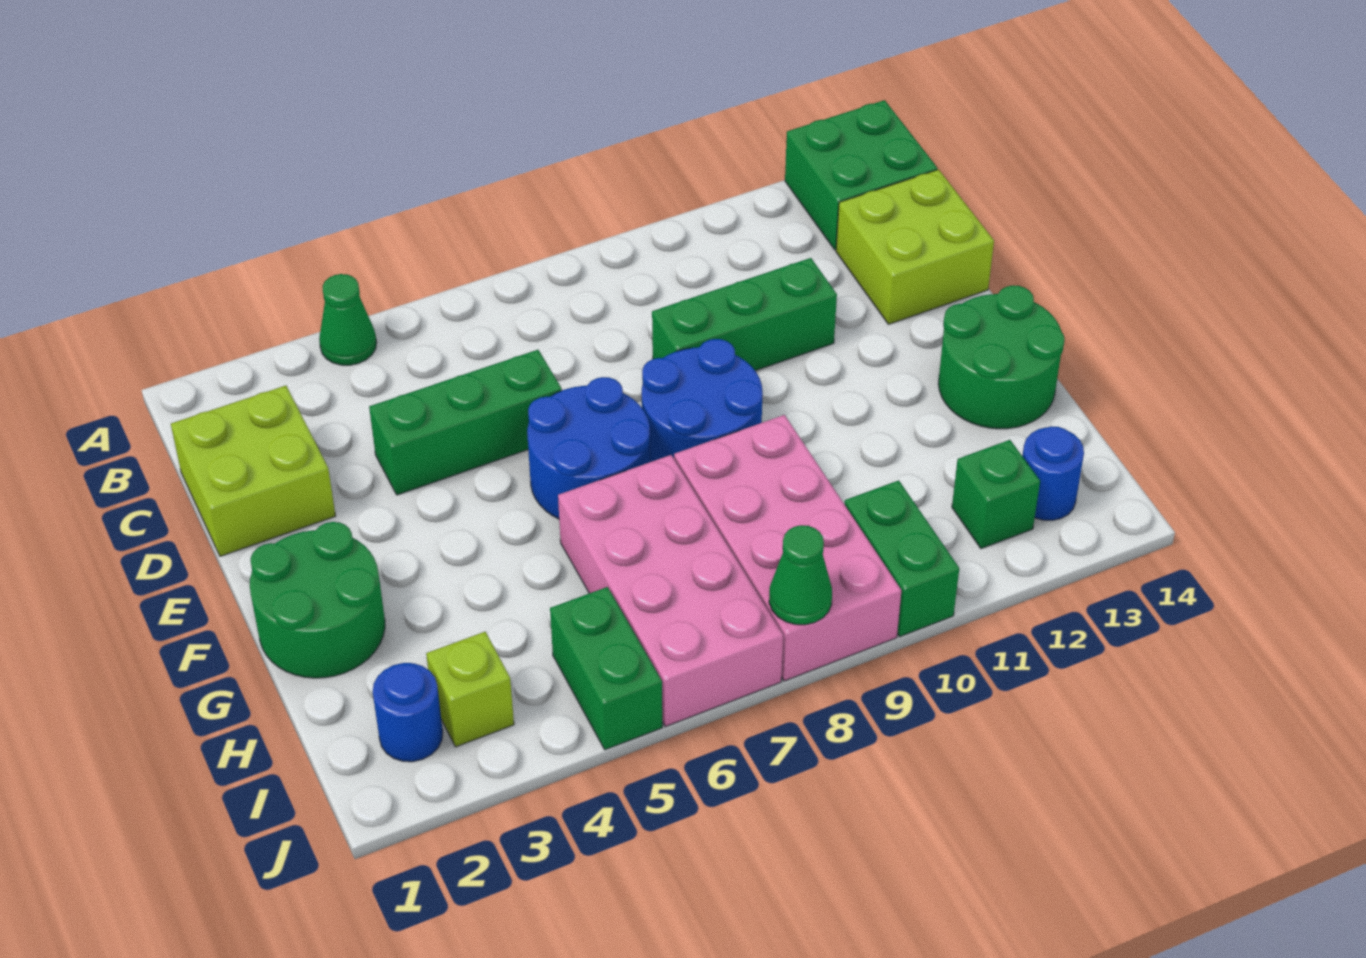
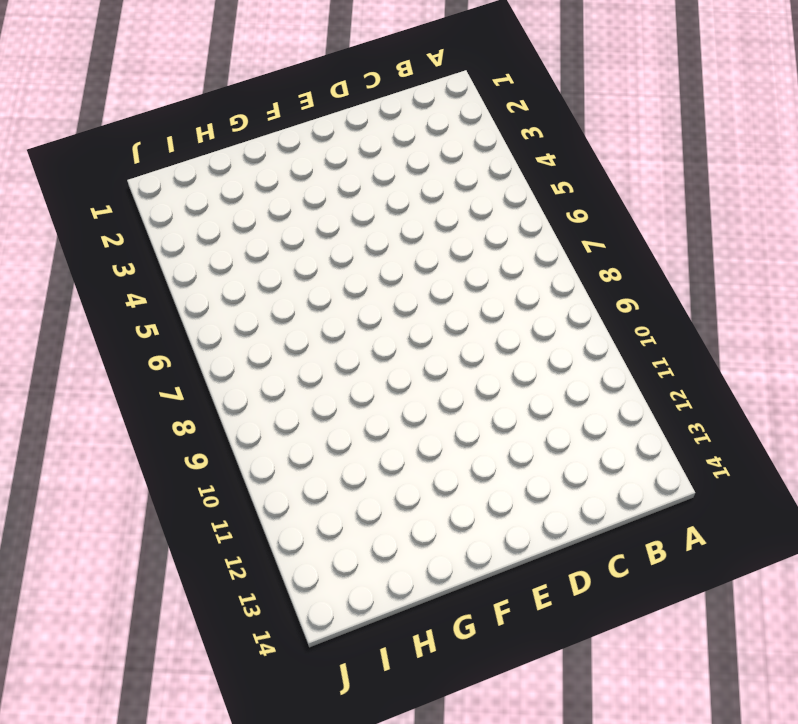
none -> green cone A4 level 1
none -> green brick A13:B14 level 1
none -> lime brick C1:D2 level 1

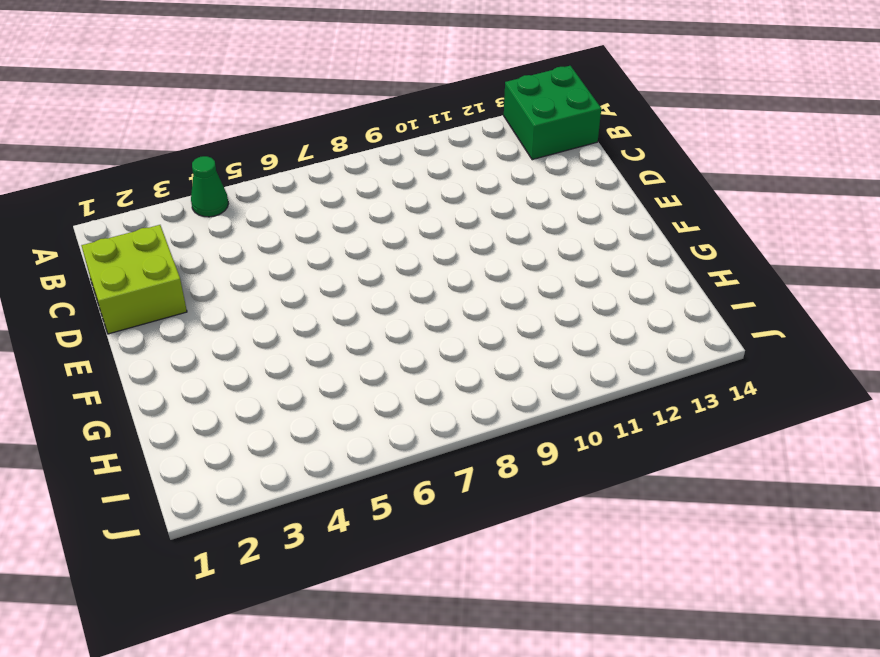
none -> lime brick C13:D14 level 1
none -> green brick D4:D6 level 1
none -> green brick D9:D11 level 1

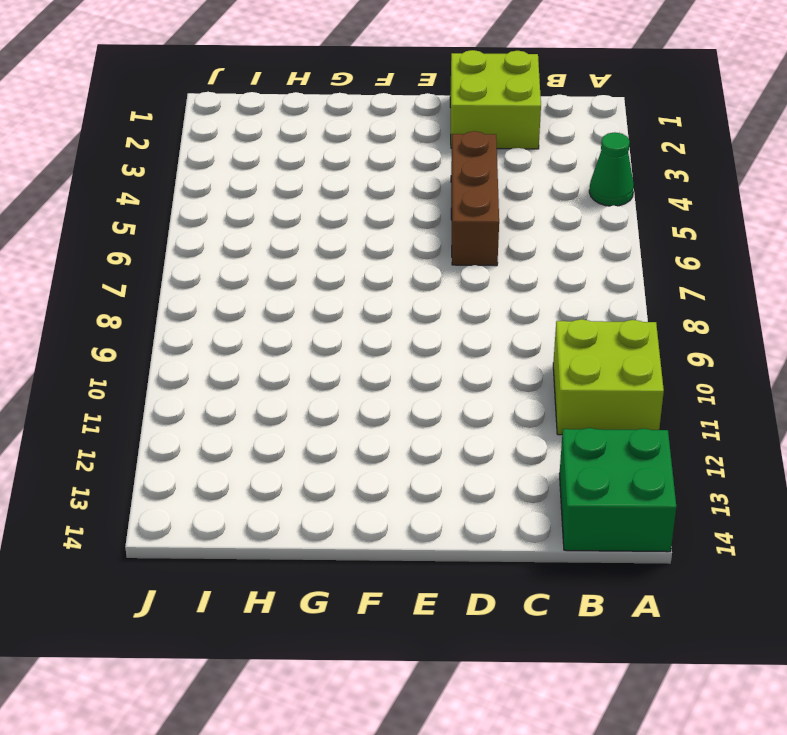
lime brick A10:B11 level 1 -> lime brick C13:D14 level 1
brown brick D4:D6 level 1 -> green brick D4:D6 level 1
none -> green brick D9:D11 level 1
none -> blue round brick E6:F7 level 1
none -> blue round brick E8:F9 level 1

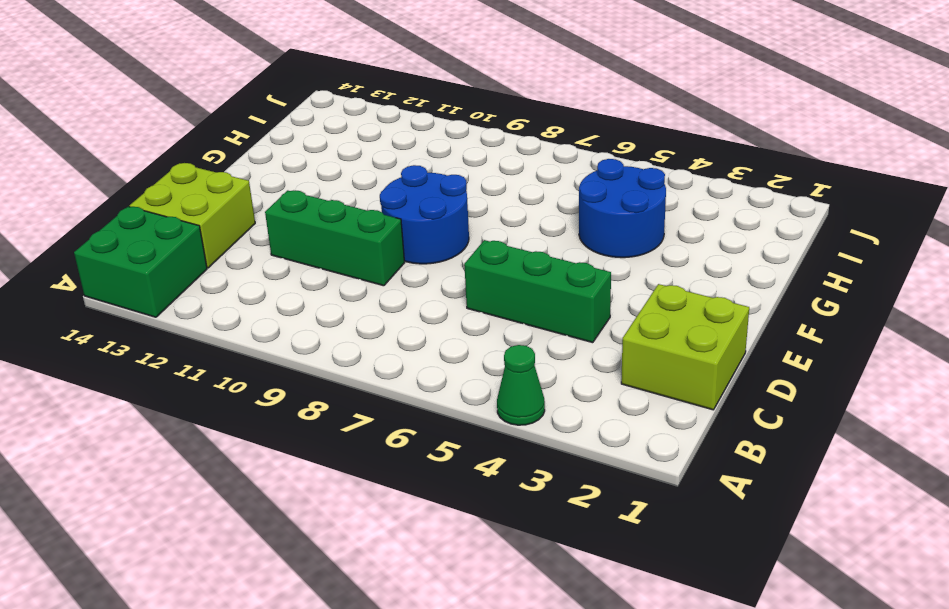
blue round brick G4:H5 level 1 -> blue round brick E6:F7 level 1
none -> green round brick F1:G2 level 1
none -> green round brick F13:G14 level 1
none -> pink brick G6:J7 level 1

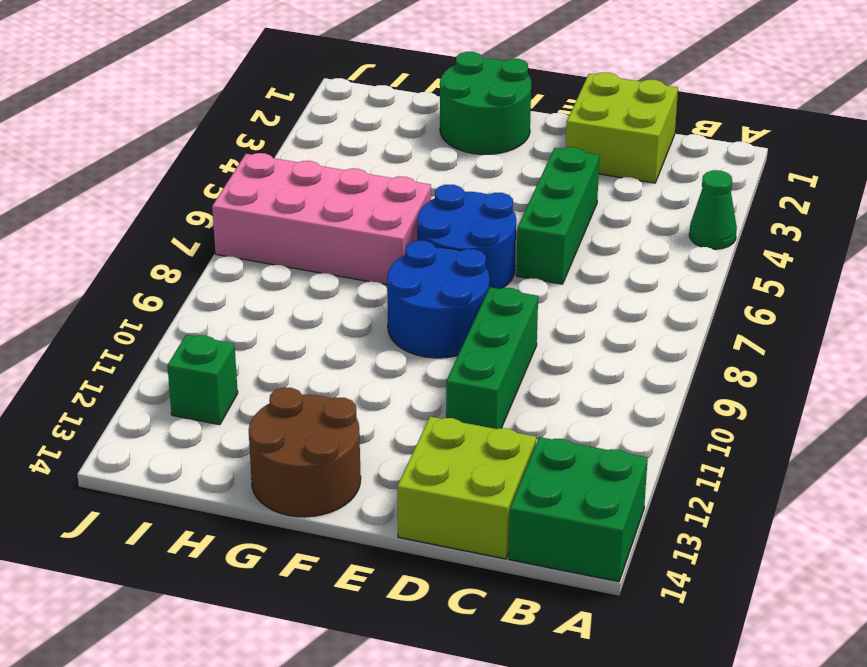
brown round brick F13:G14 level 1 -> green round brick F13:G14 level 1
none -> pink brick G8:J9 level 1
none -> blue round brick I2 level 1
none -> lime brick I3 level 1

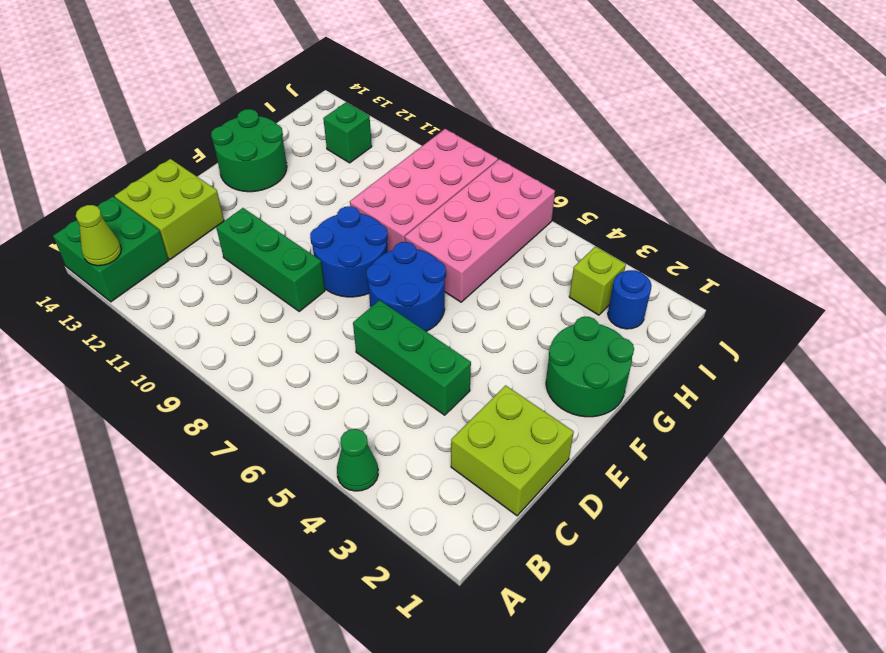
lime cone A13 level 2 -> none
none -> green brick I5:J5 level 1
none -> green brick I10:J10 level 1
none -> blue round brick I13 level 1

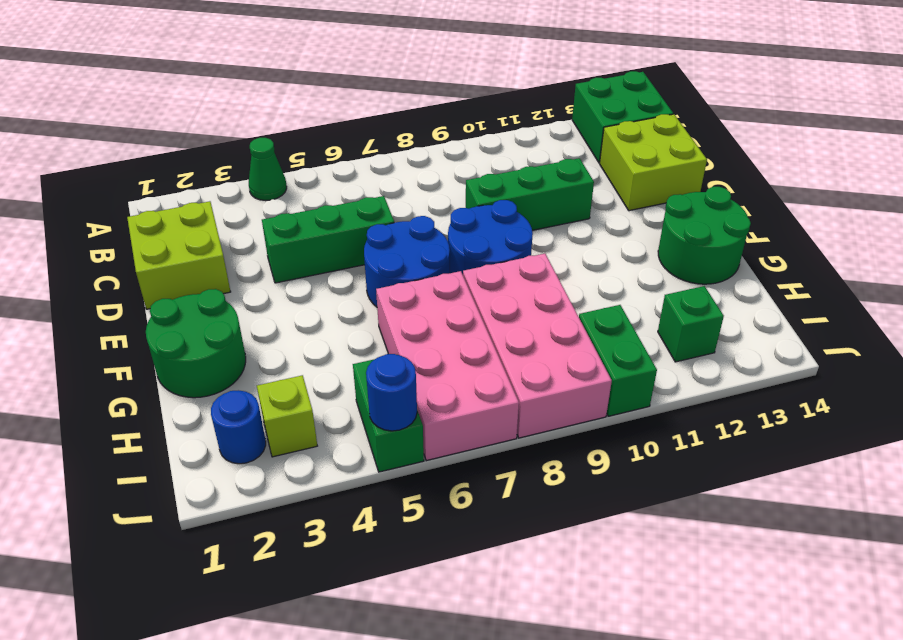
blue round brick J5 level 2 -> blue round brick I13 level 1
none -> green cone J8 level 2

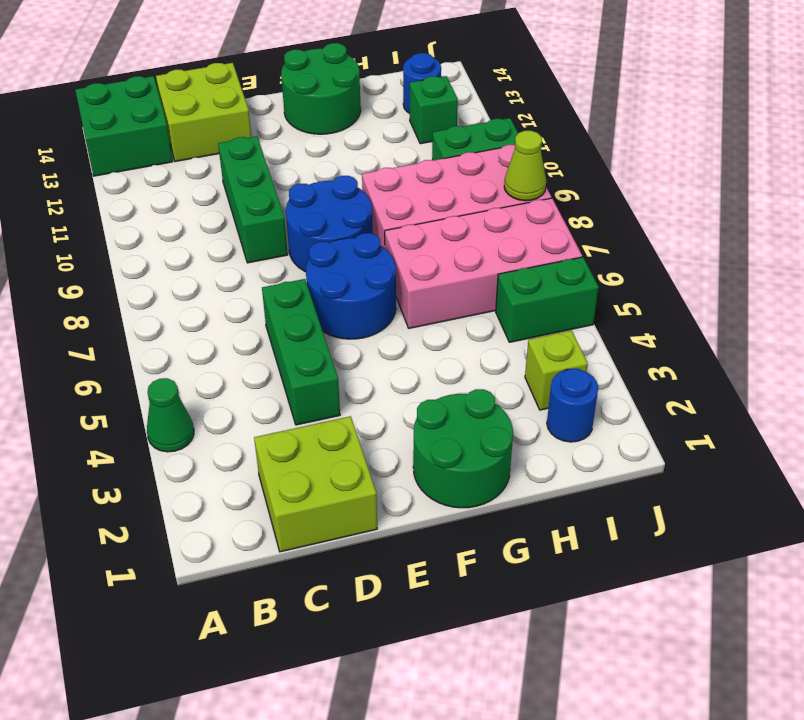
lime cone J8 level 2 -> green cone J8 level 2

